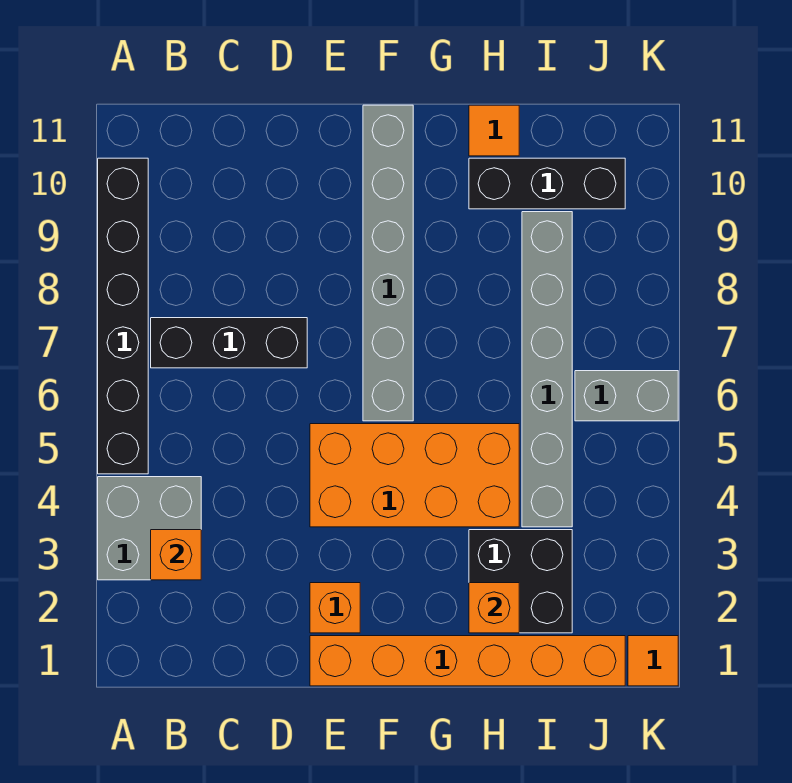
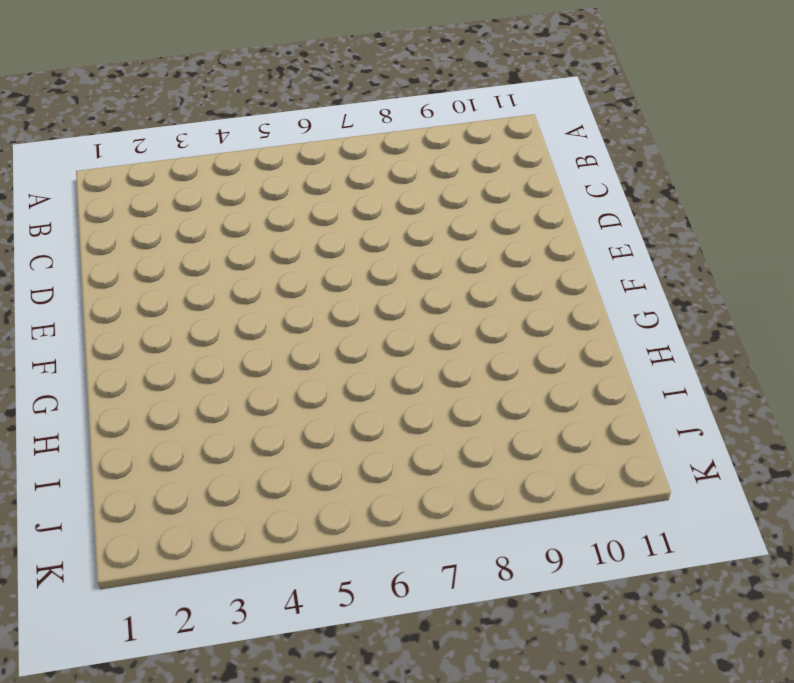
none -> grey brick A3:B4 level 1
none -> black brick A5:A10 level 1
none -> black brick B7:D7 level 1

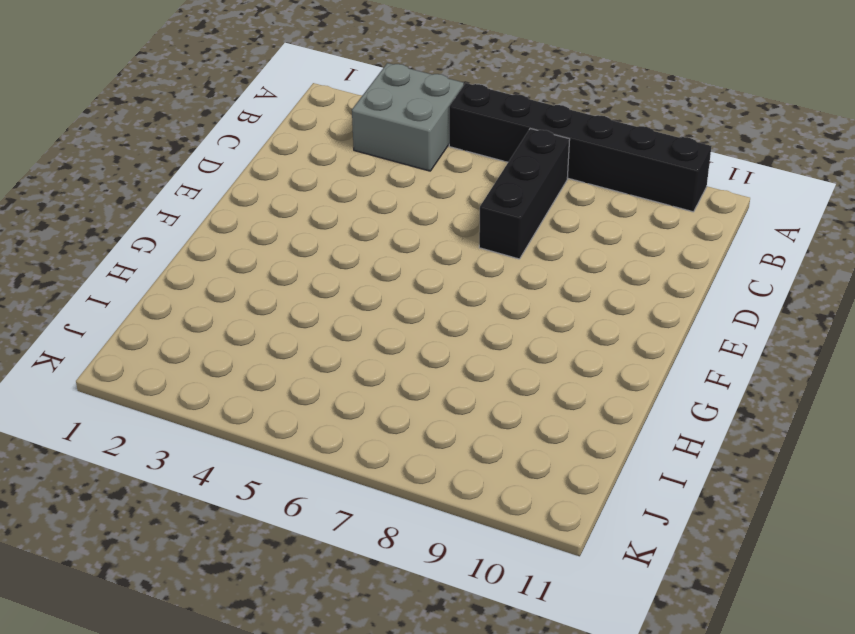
none -> orange brick E1:J1 level 1
none -> orange brick E2 level 1
none -> orange brick E4:H5 level 1

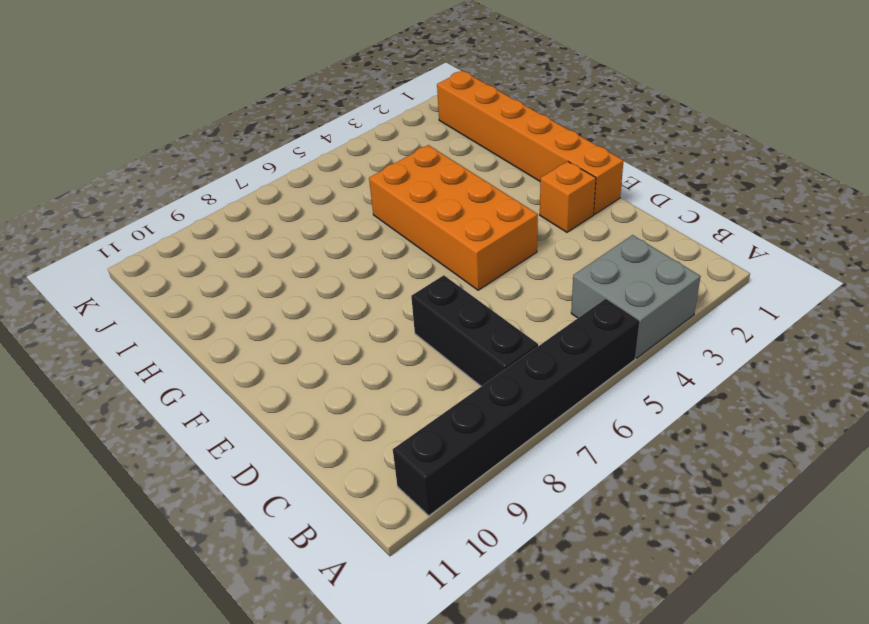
none -> grey brick F6:F11 level 1
none -> black brick H2:I3 level 1
none -> black brick H10:J10 level 1

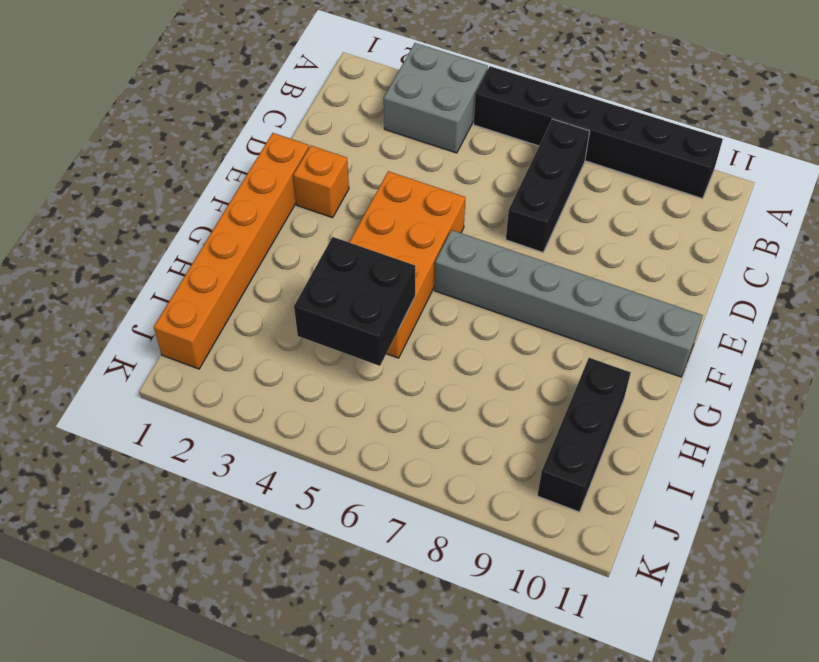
black brick H4:I5 level 2 -> black brick H2:I3 level 1
none -> orange tile H11 level 1
none -> grey brick I4:I9 level 1
none -> grey brick J6:K6 level 1

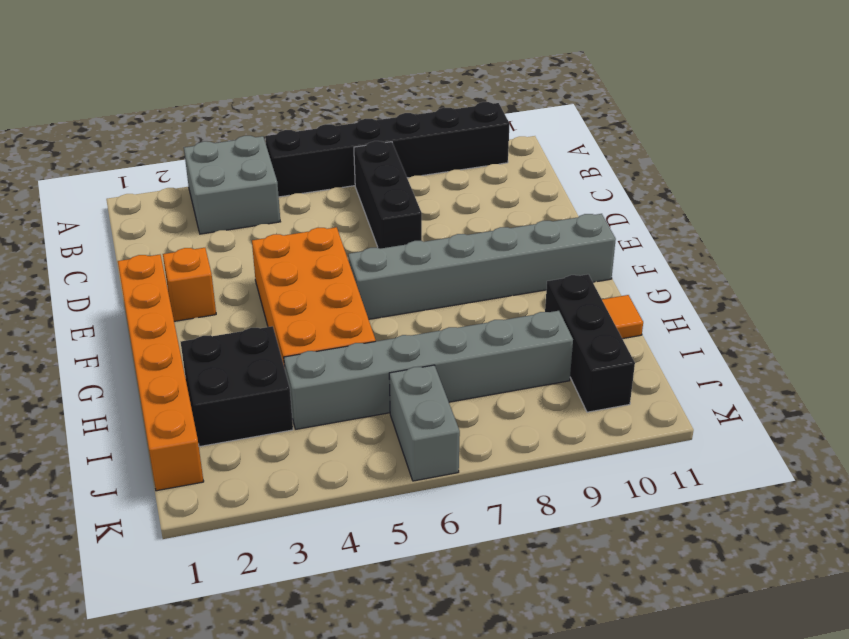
none -> orange tile K1 level 1
none -> orange brick B3 level 2
none -> orange brick H2 level 2

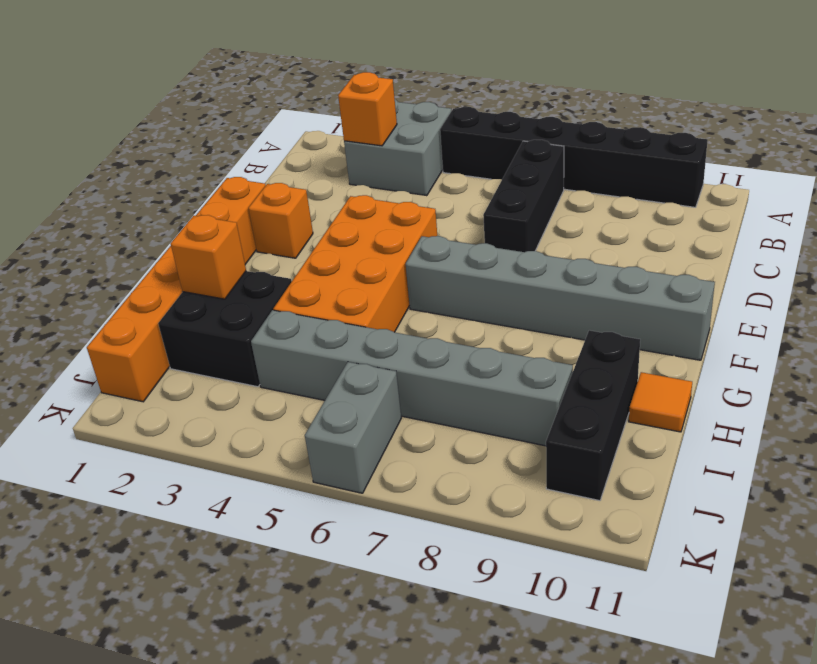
none -> orange tile K1 level 1

